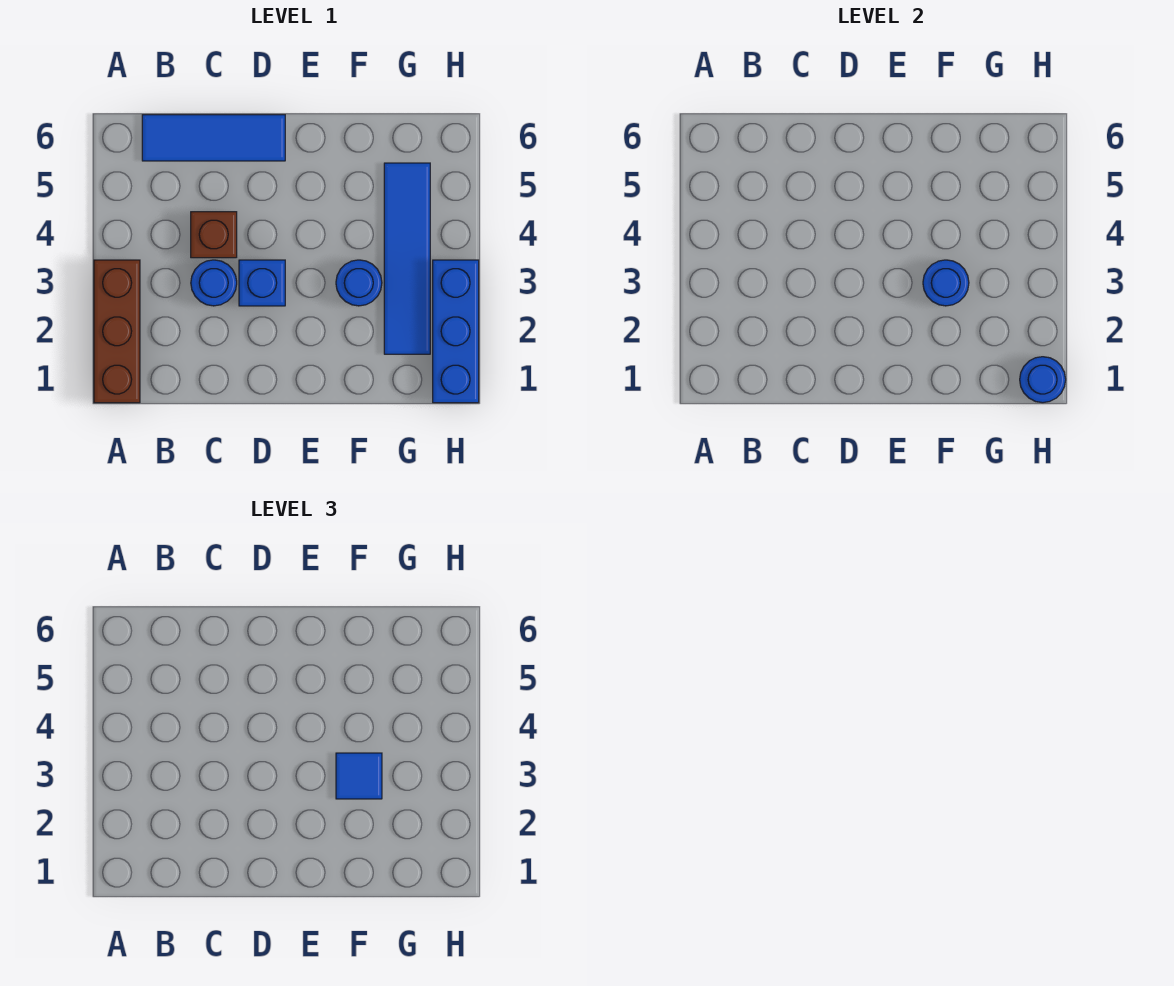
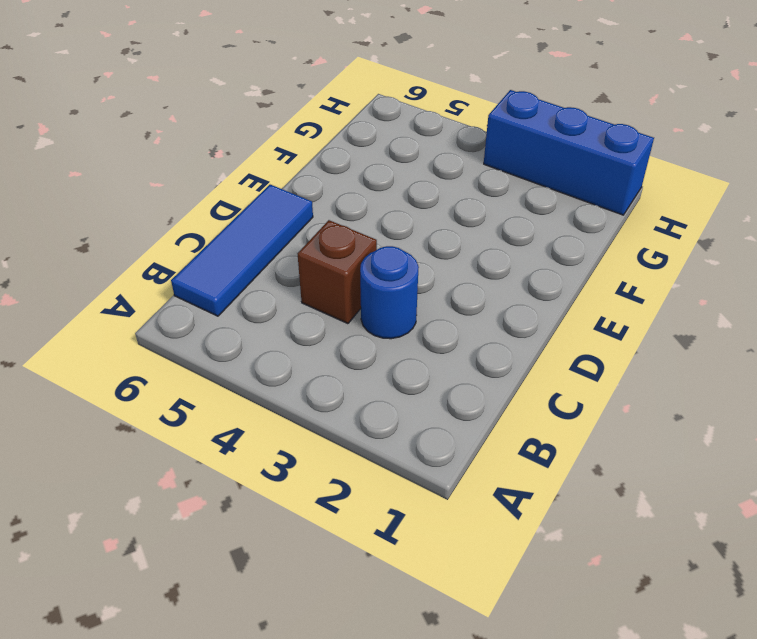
none -> brown brick A1:A3 level 1
none -> blue brick D3 level 1

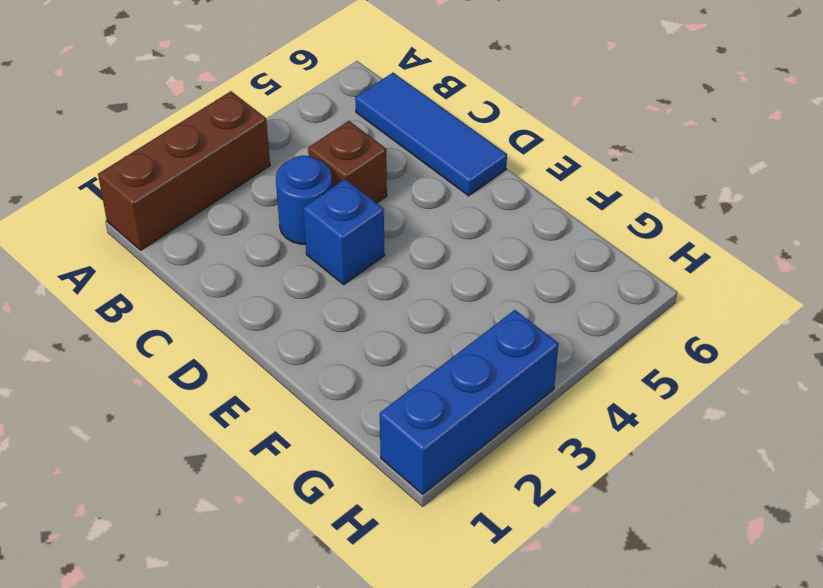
none -> blue round brick F3 level 1
none -> blue tile G2:G5 level 1

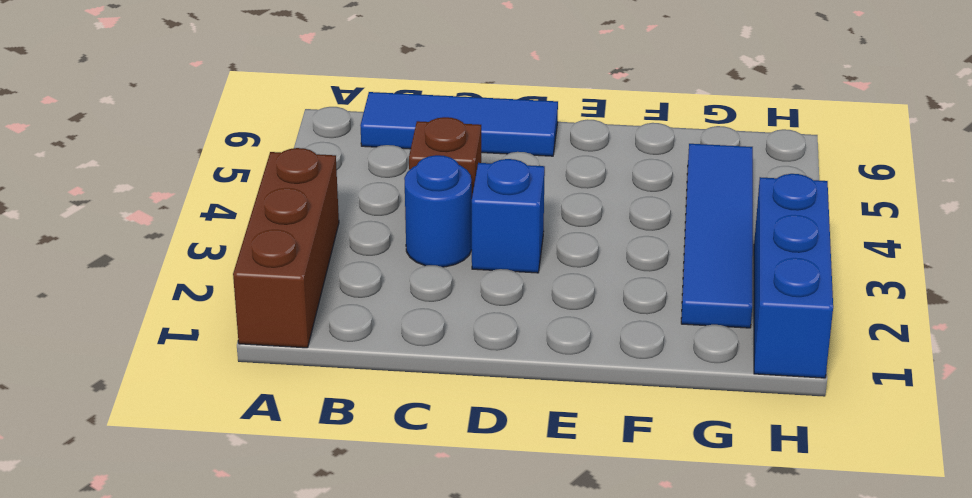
none -> blue round brick F3 level 1
none -> blue round brick F3 level 2

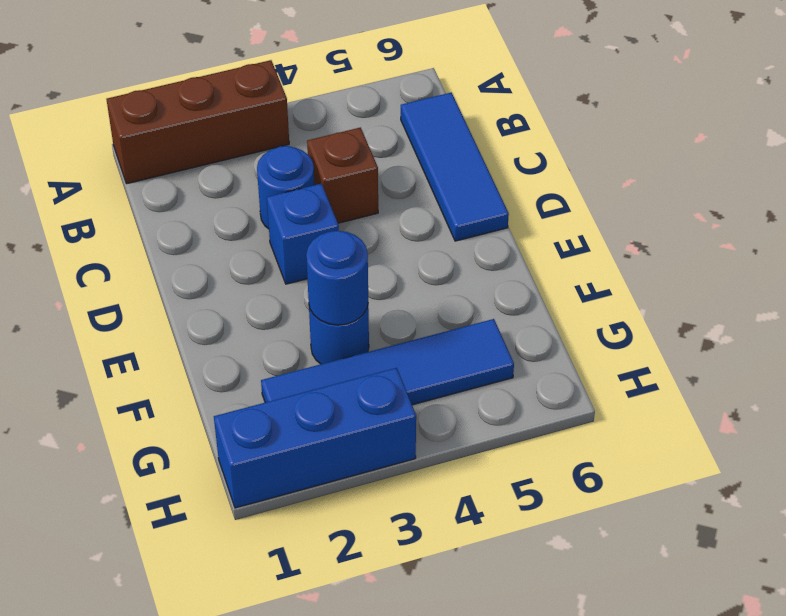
none -> blue round brick H1 level 2
none -> blue tile F3 level 3

